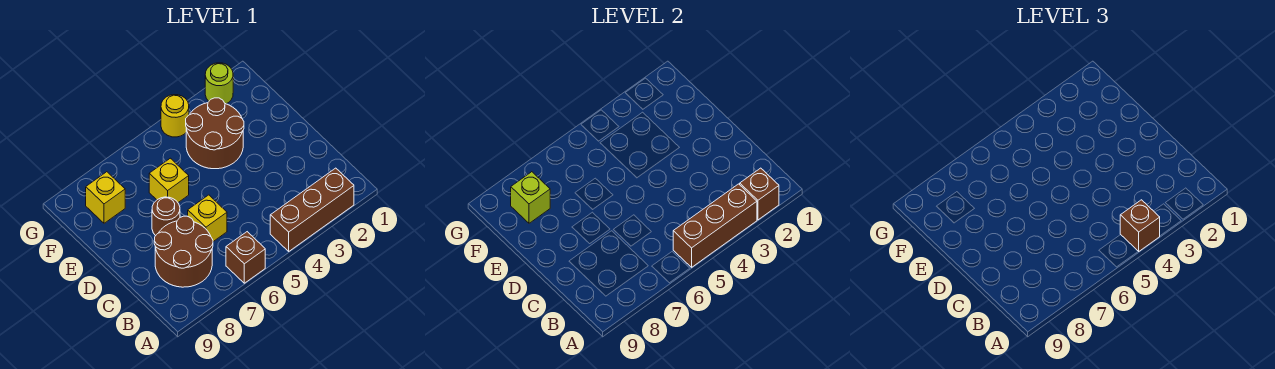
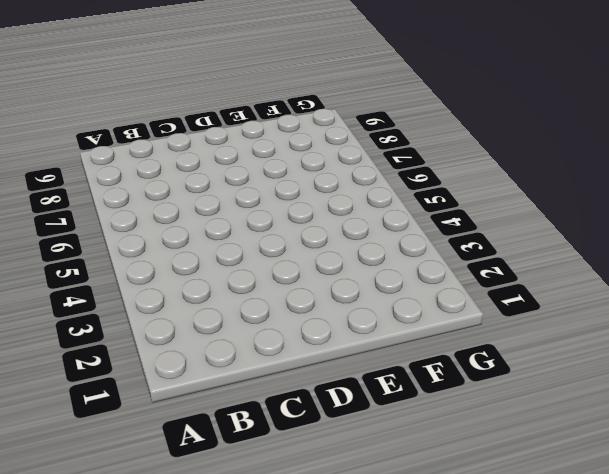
none -> brown brick A2:A4 level 1
none -> brown brick A6 level 1
none -> brown round brick B7:C8 level 1

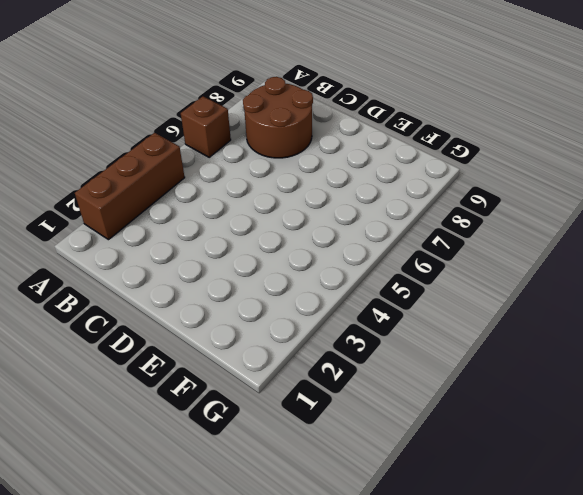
none -> yellow brick C6 level 1
none -> brown round brick D7 level 1
none -> brown round brick E3:F4 level 1

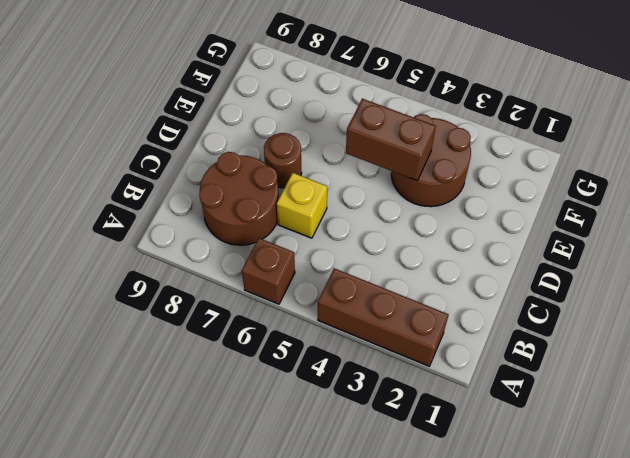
brown brick E4:E5 level 2 -> none
none -> yellow brick E6 level 1
none -> yellow brick F8 level 1
none -> lime round brick G2 level 1

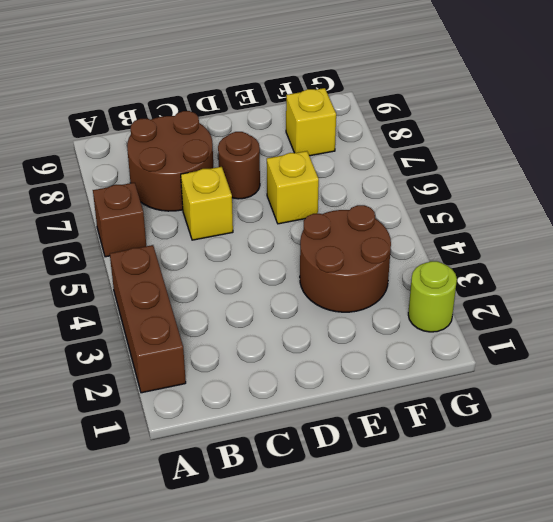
none -> yellow round brick G4 level 1
none -> brown brick A2 level 2
none -> brown brick A3:A5 level 2

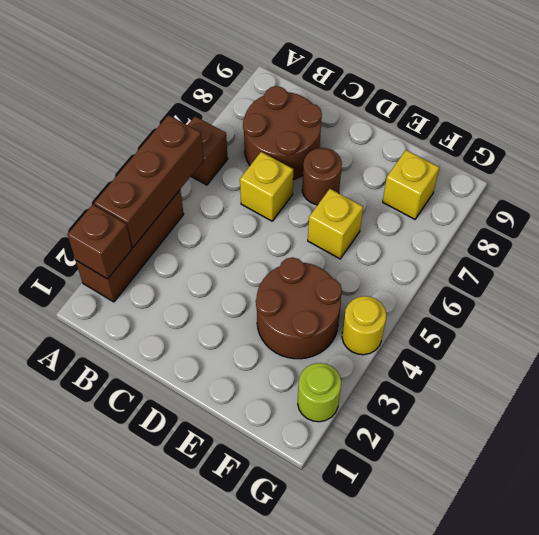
none -> lime brick F8 level 2
none -> brown brick A4 level 3

